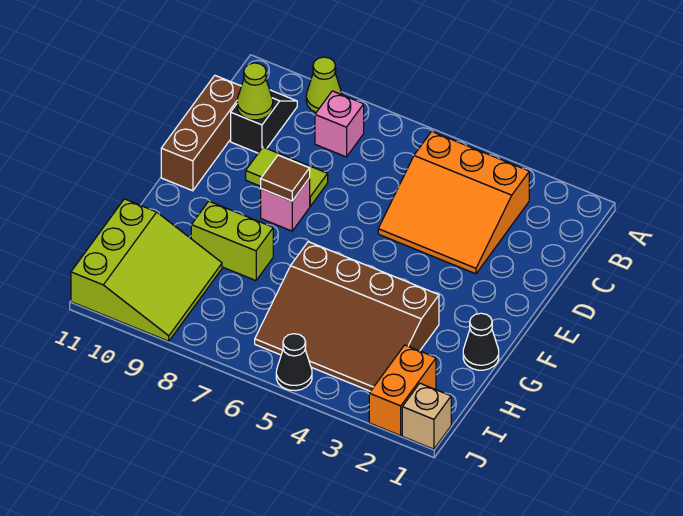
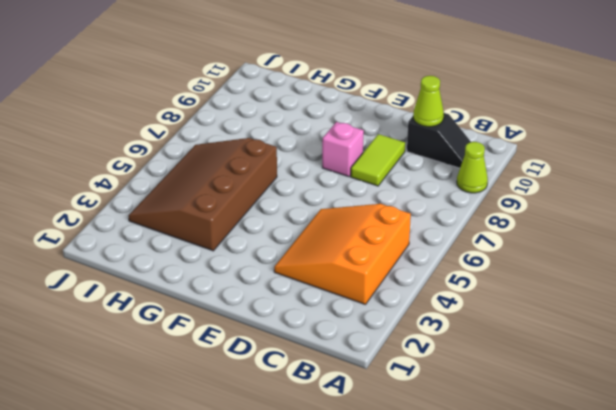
none -> pink brick B8 level 1
none -> brown brick C11:E11 level 1
none -> black cone G1 level 1

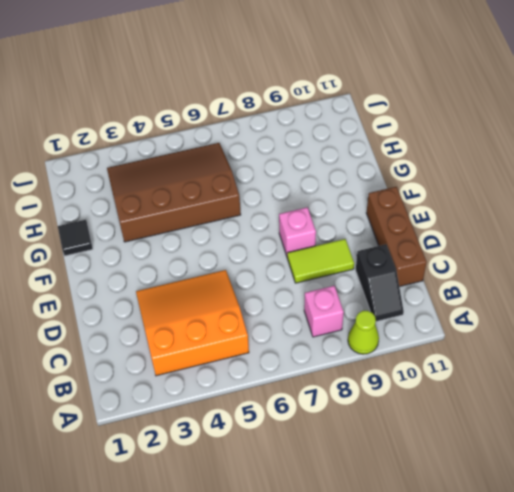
black tile G1 level 1 -> black cone G1 level 1
none -> lime brick G8:G9 level 1
none -> lime slope H9:J11 level 1 top 11
none -> orange brick I2:J2 level 1

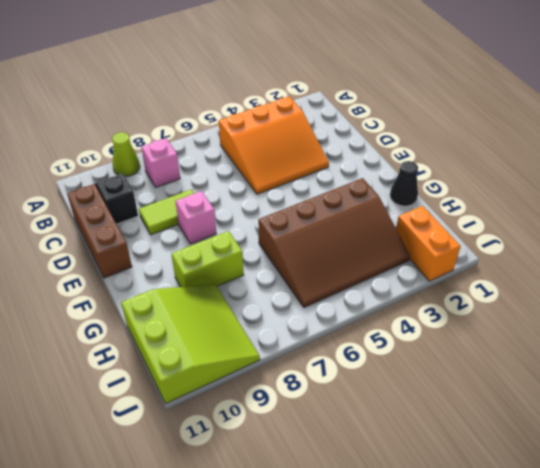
none -> tan brick J1 level 1
none -> black cone J5 level 1
none -> lime cone C10 level 2

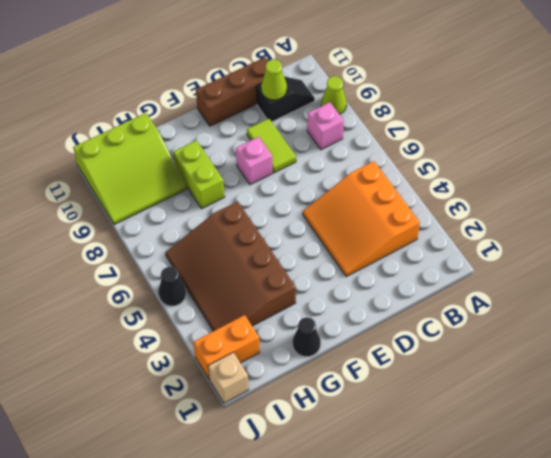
none -> brown tile E8 level 2

